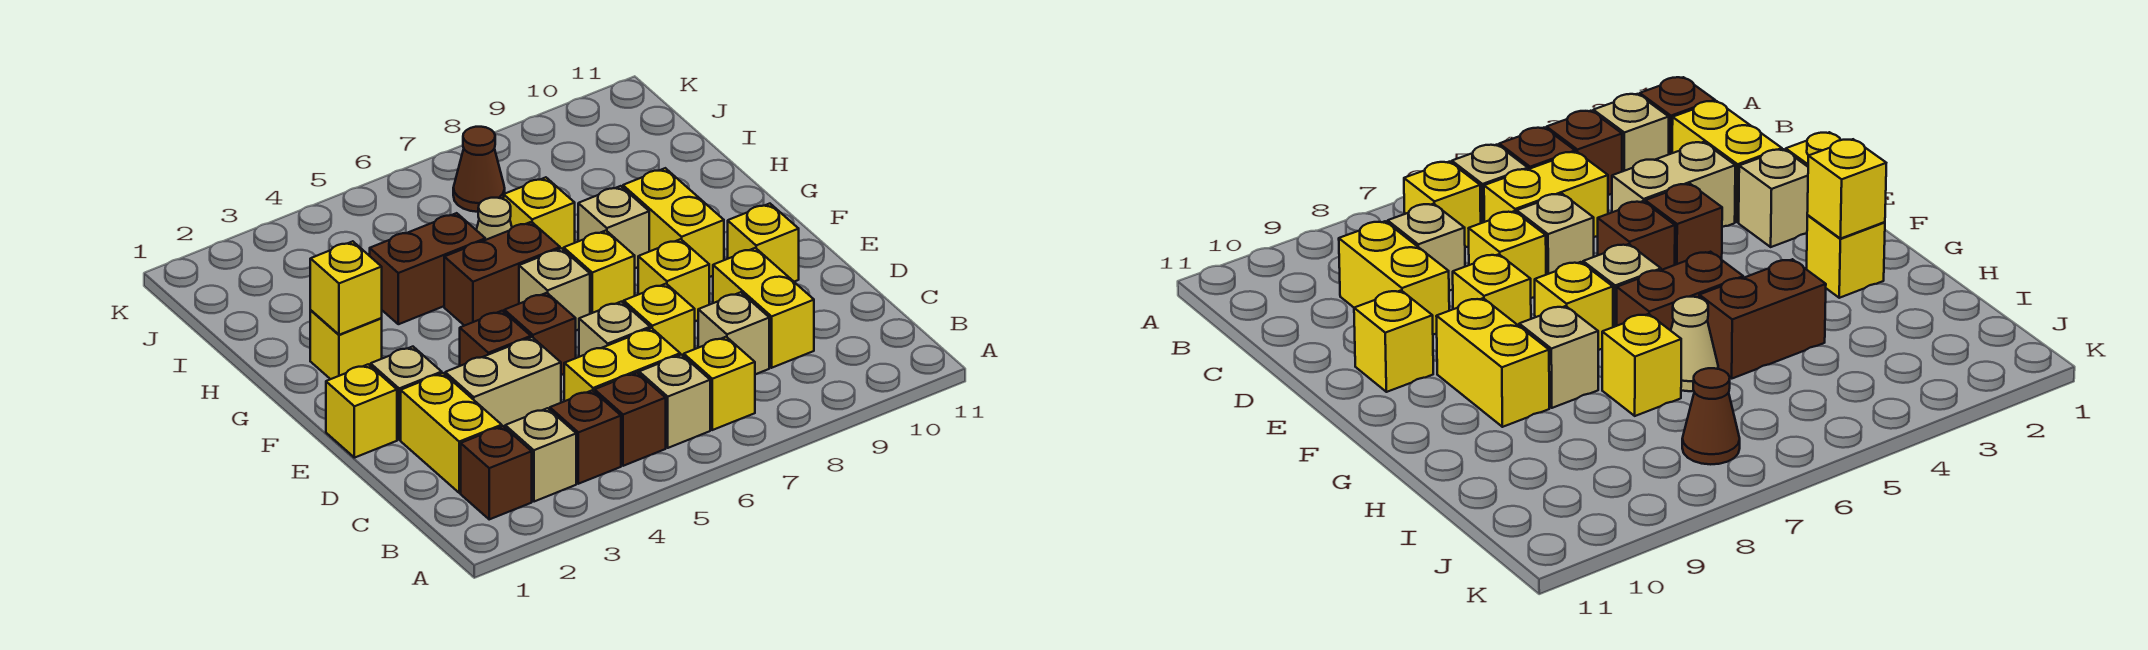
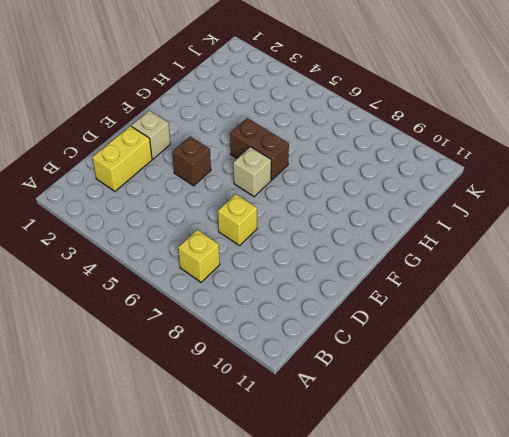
none -> brown brick B2 level 1
none -> tan brick B3 level 1
none -> brown brick B4 level 1
none -> brown brick B5 level 1

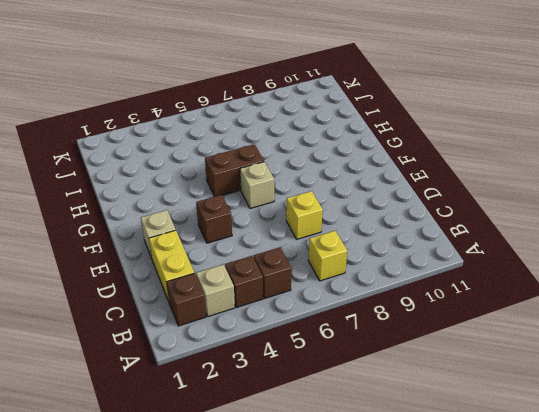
none -> tan brick B6 level 1
none -> yellow brick C5:C6 level 1
none -> tan brick C8 level 1
none -> yellow brick C9:D9 level 1

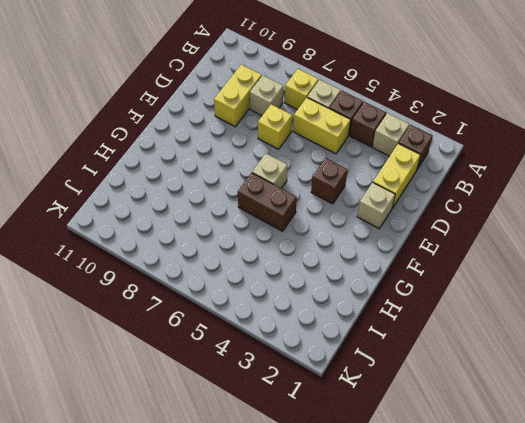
none -> tan brick D3:D4 level 1
none -> tan brick D6 level 1
none -> yellow brick E1 level 1
none -> brown brick E5 level 1

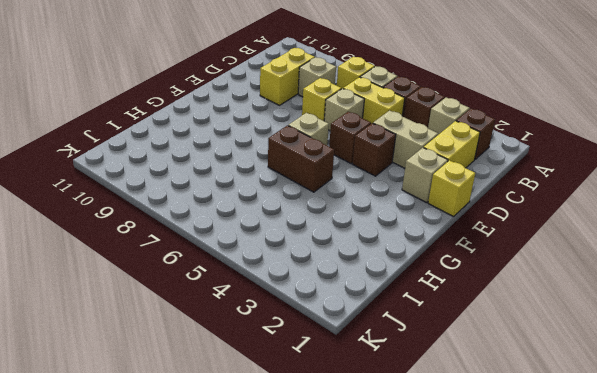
none -> yellow brick E8 level 1
none -> yellow brick E10 level 1
none -> yellow brick F7 level 1
none -> yellow brick F9:G9 level 1

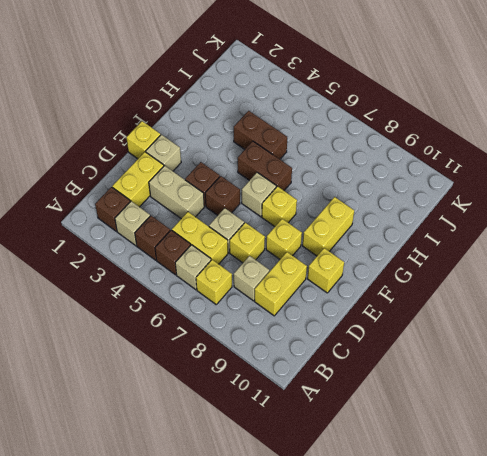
none -> yellow brick G2 level 1
none -> tan brick G8 level 1
none -> tan cone H6 level 1
none -> yellow brick H7 level 1

